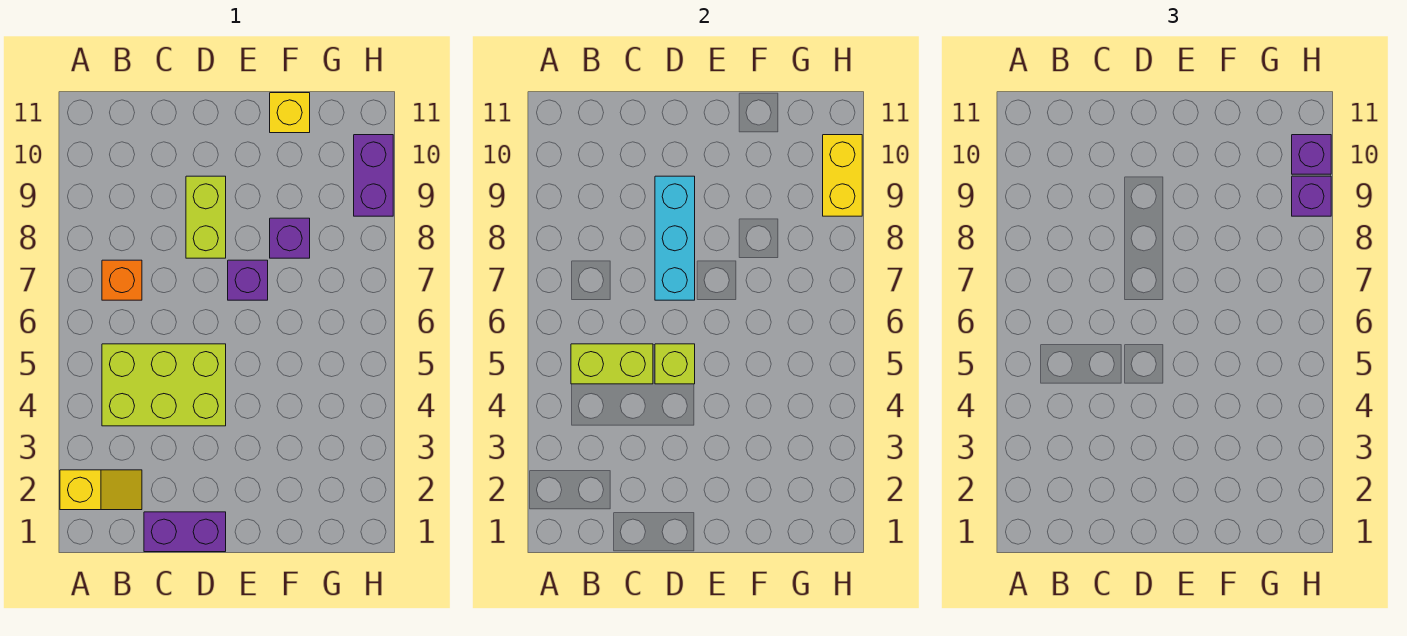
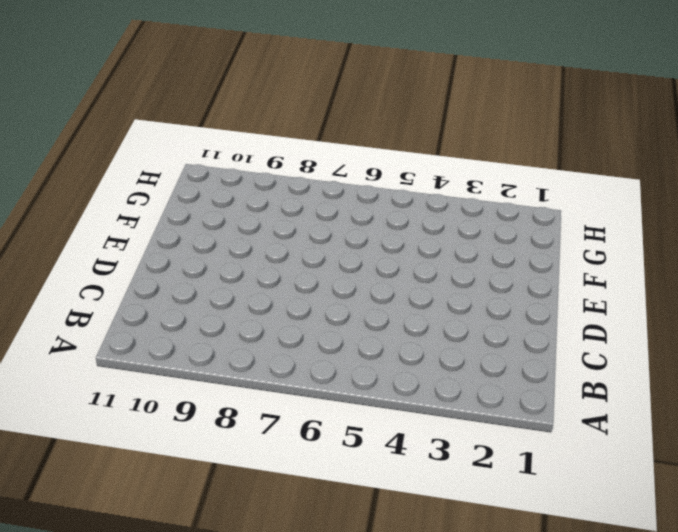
none -> yellow slope A2:B2 level 1 top A
none -> lime brick B4:D5 level 1
none -> orange brick B7 level 1

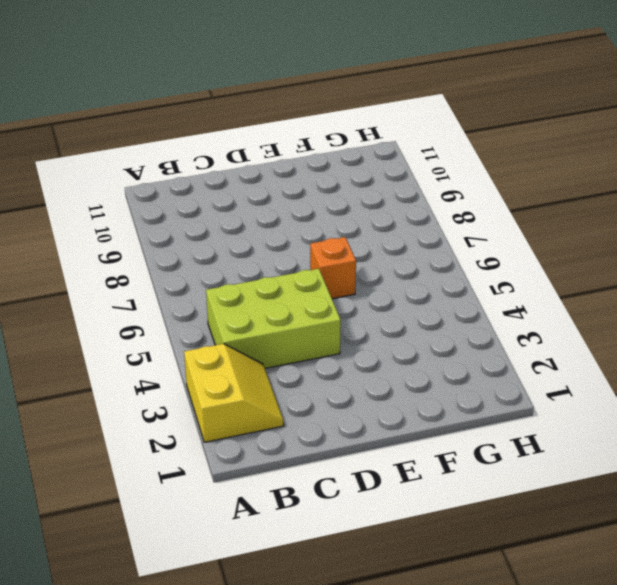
yellow slope A2:B3 level 1 top A -> yellow slope A2:B2 level 1 top A
orange brick E6 level 1 -> orange brick B7 level 1
none -> purple brick C1:D1 level 1
none -> lime brick D8:D9 level 1
none -> purple brick E7 level 1

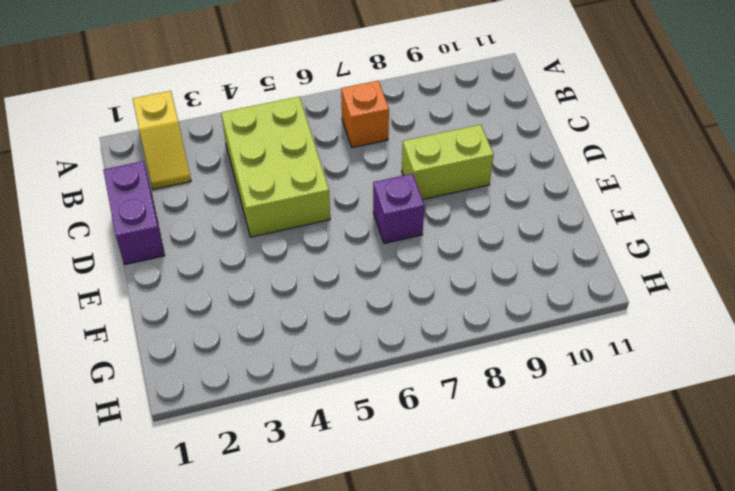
none -> purple brick F8 level 1
none -> yellow brick F11 level 1
none -> purple brick H9:H10 level 1

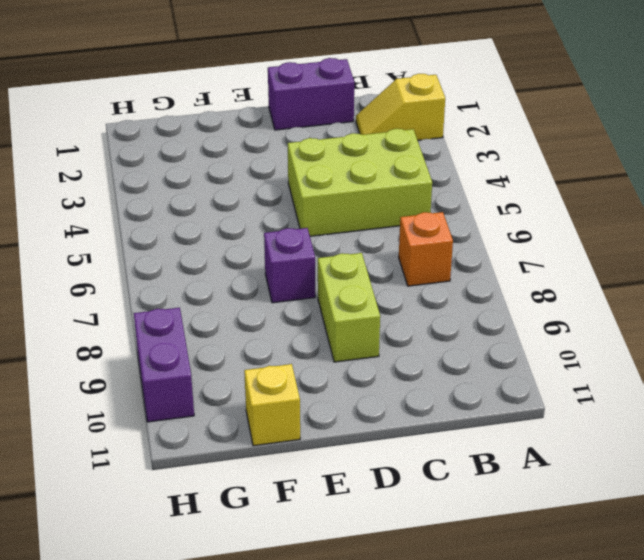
none -> purple brick F8 level 1
none -> lime brick B5:C5 level 2
none -> lime brick D5 level 2

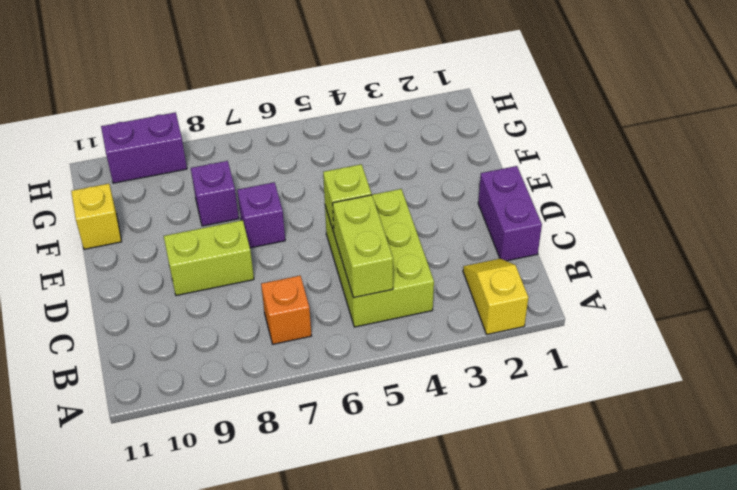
none -> cyan brick D7:D9 level 2
none -> yellow brick H9:H10 level 2
none -> purple brick H9 level 3

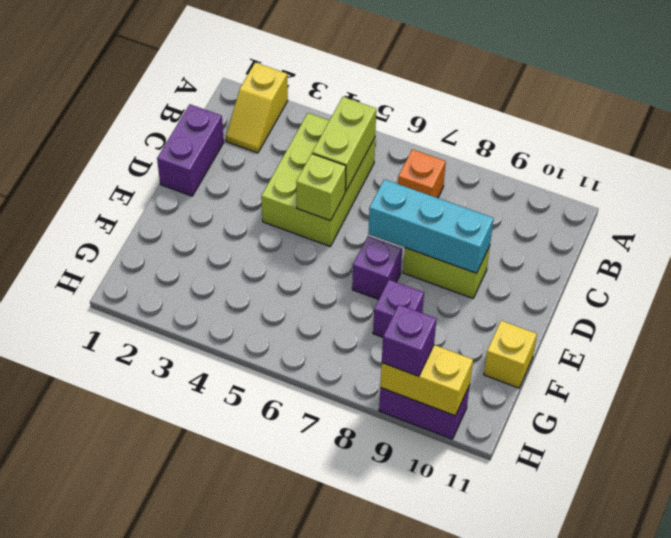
none -> purple brick H10 level 3

